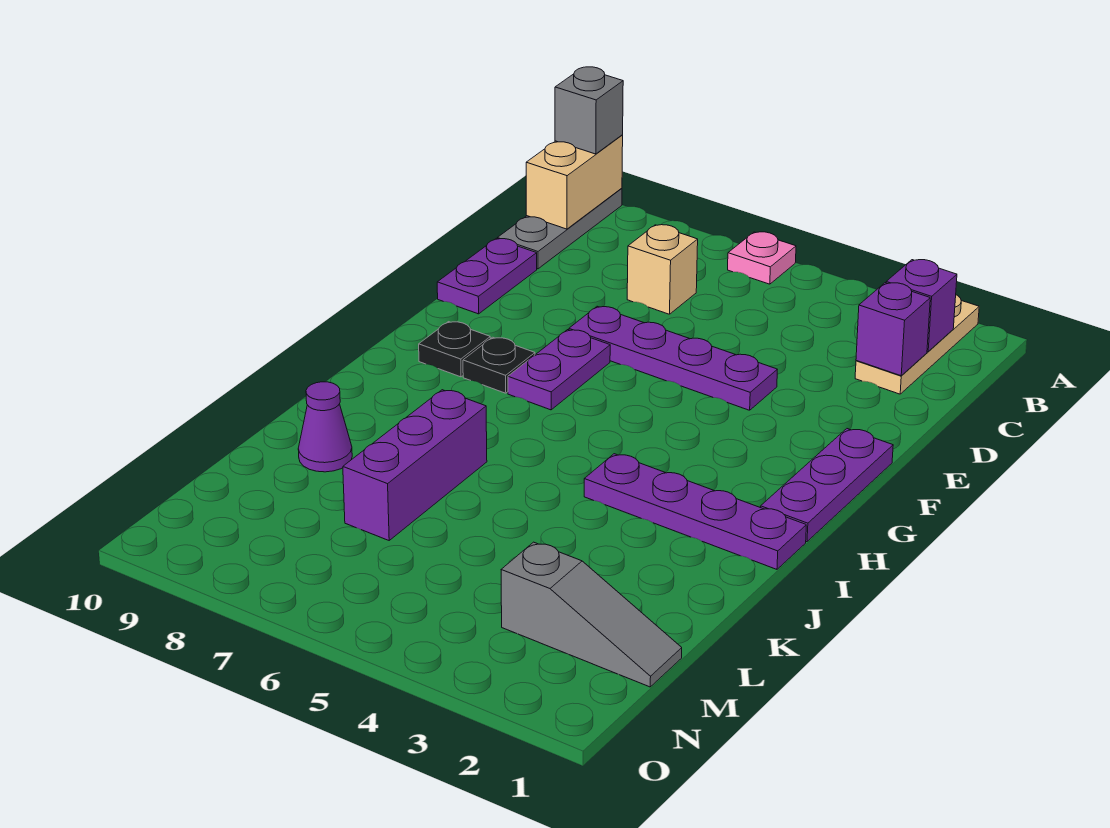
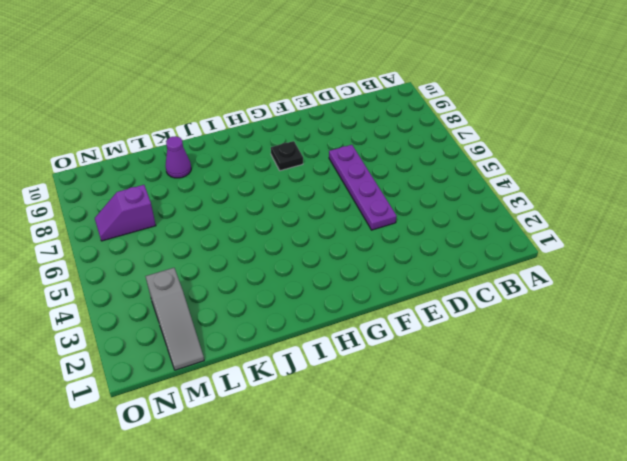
purple slope M7:N7 level 1 top M -> none
none -> tan plate A2:C2 level 1
none -> pink plate A6 level 1
none -> grey plate A10:C10 level 1

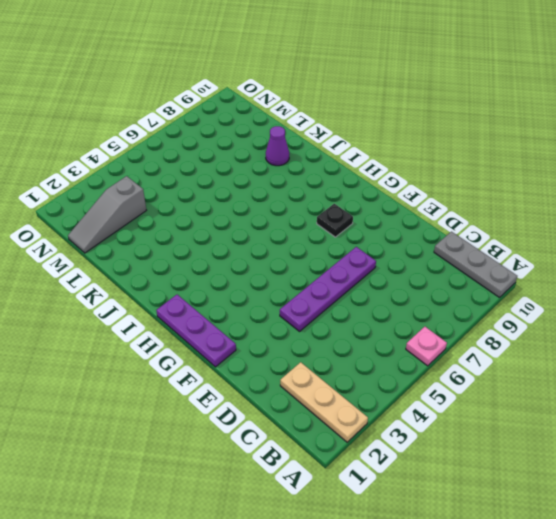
none -> tan brick C7 level 1
none -> purple plate D10:E10 level 1
none -> purple plate F7:G7 level 1

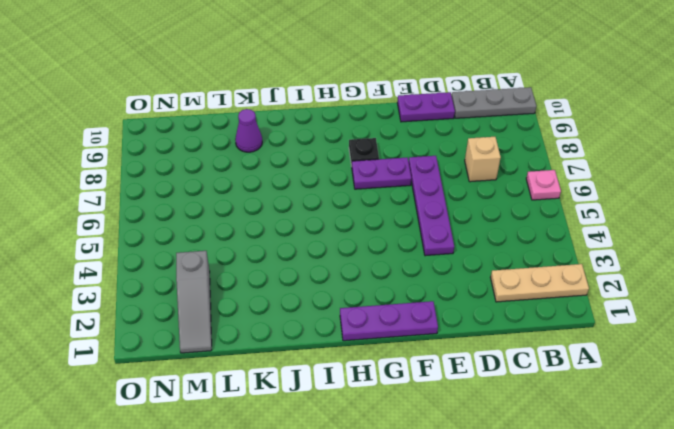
none -> black plate G9 level 1
none -> purple plate I1:I4 level 1
none -> purple brick J7:L7 level 1

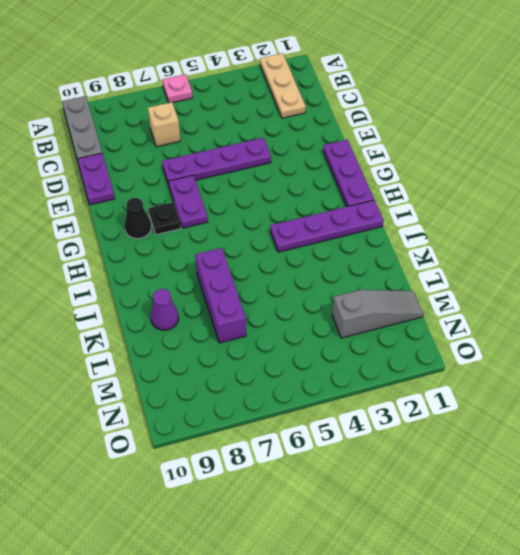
black cone G9 level 1 -> black plate G9 level 1
none -> tan brick A10:B10 level 2
none -> purple brick B2 level 2
none -> purple brick C2 level 2

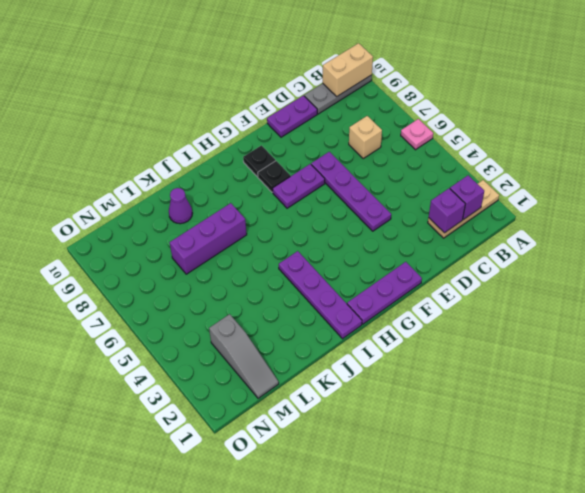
none -> grey brick A10 level 3

